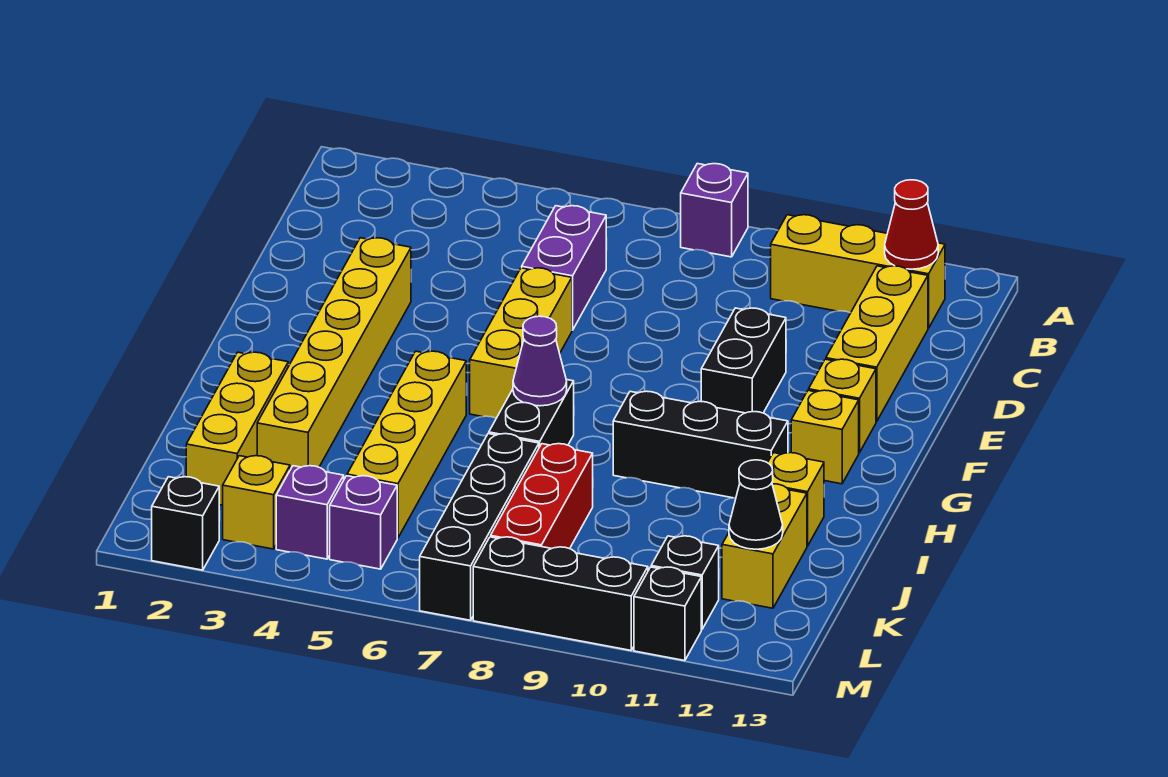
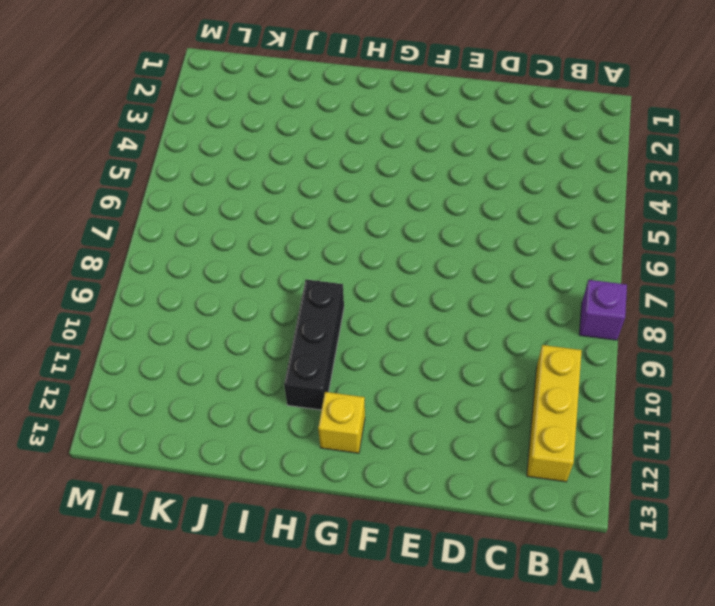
none -> purple brick C6:D6 level 1
none -> yellow brick C12:E12 level 1
none -> yellow brick E3:J3 level 1

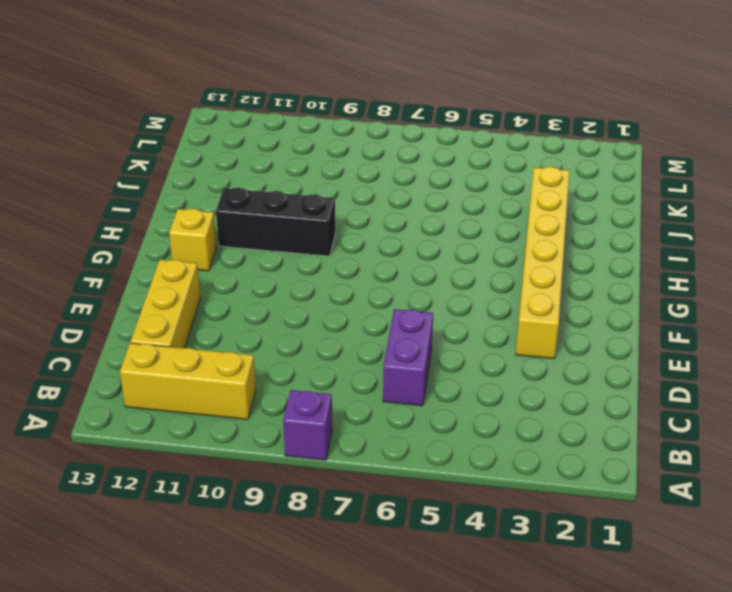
none -> yellow brick E6:G6 level 1
none -> black brick E10:F10 level 1
none -> yellow brick F12 level 1

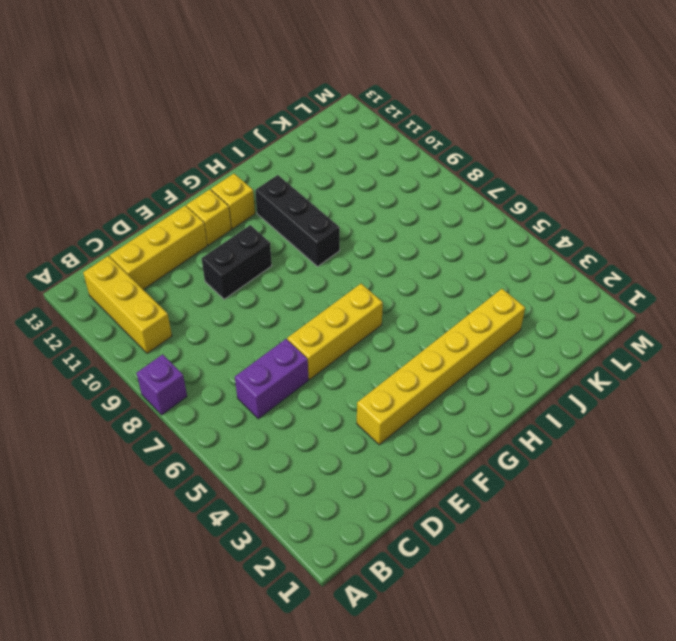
none -> yellow brick H5:K5 level 1
none -> black brick H7:I7 level 1
none -> yellow brick I2:K2 level 1

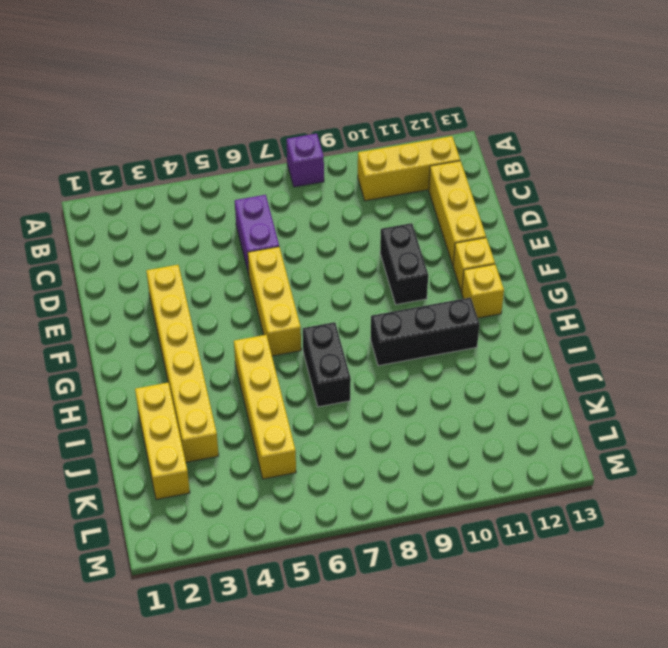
none -> yellow brick I12 level 1
none -> black brick J7:M7 level 1
none -> red brick J8:L8 level 1

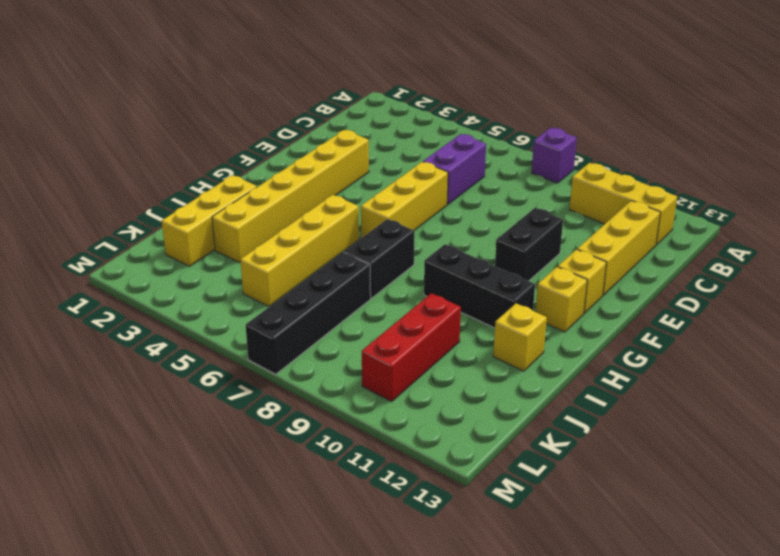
red brick J10:L10 level 1 -> red brick J8:L8 level 1
none -> yellow brick J12:K12 level 1
none -> yellow brick L3 level 1
none -> purple brick L4 level 1

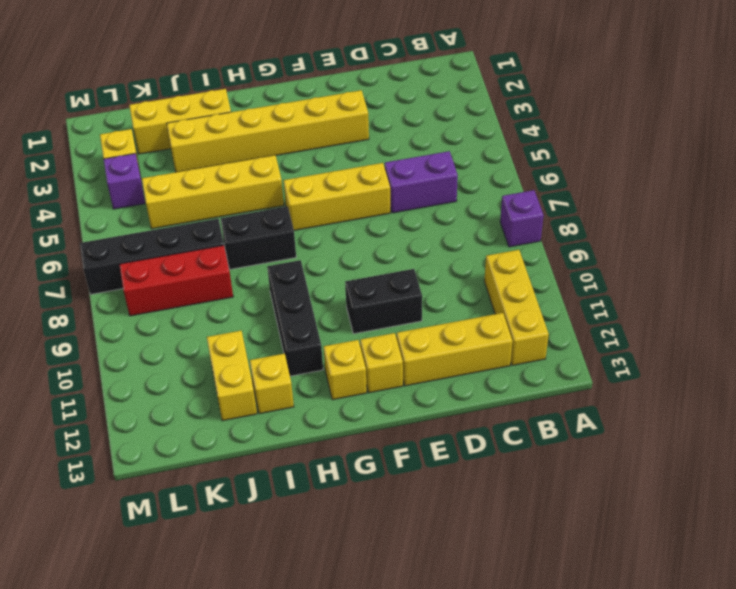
yellow brick J11:J12 level 1 -> yellow brick J12:K12 level 1
none -> purple brick L5 level 1
none -> black brick L11 level 1
none -> black brick M2 level 1

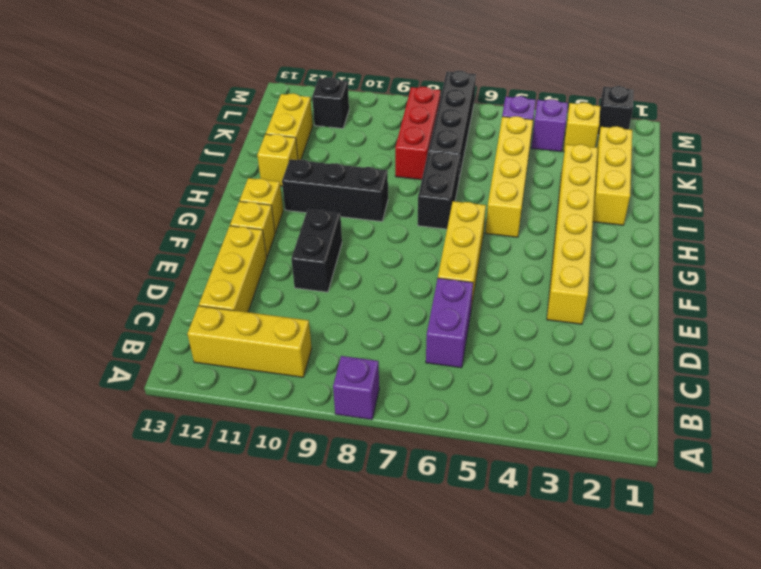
none -> black brick M8:M10 level 1
none -> black brick M11 level 1
none -> red cone B12 level 2

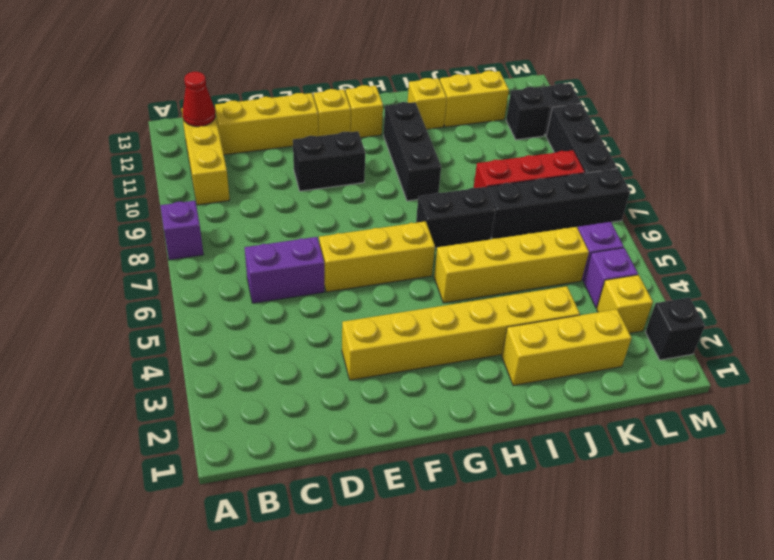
none -> purple cone H7 level 2
none -> black cone K12 level 2

